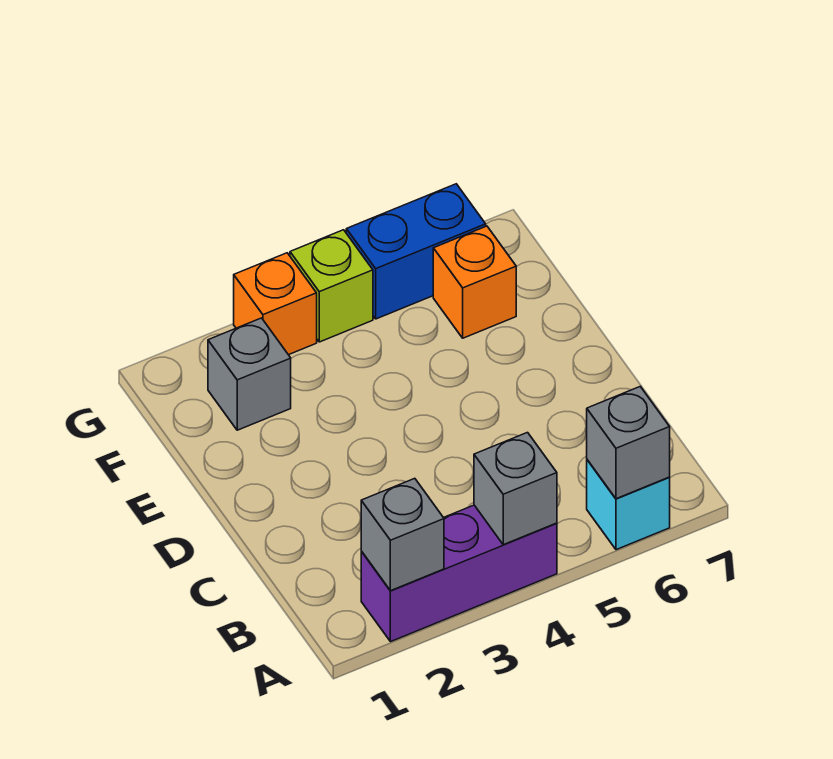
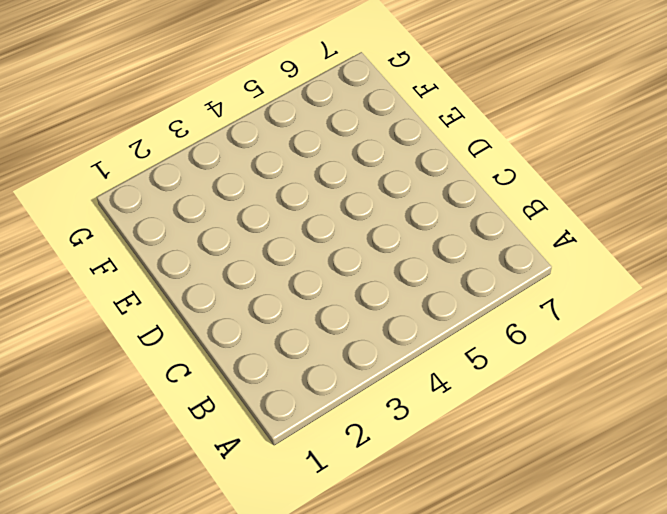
none -> purple brick A2:A4 level 1
none -> cyan brick A6 level 1

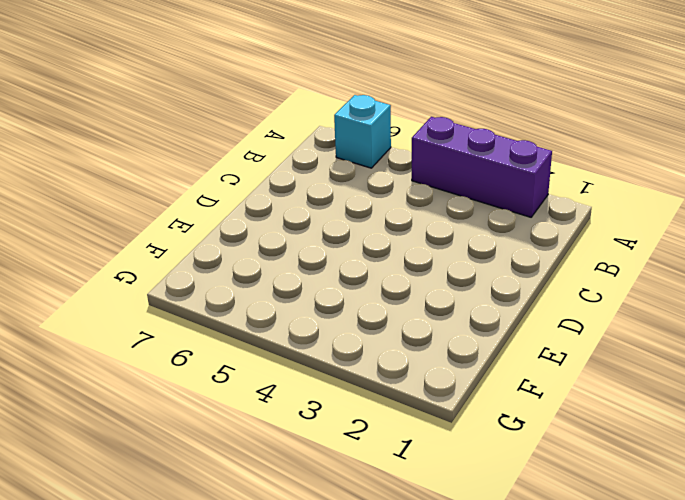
none -> grey brick F2 level 1
none -> orange brick F6 level 1

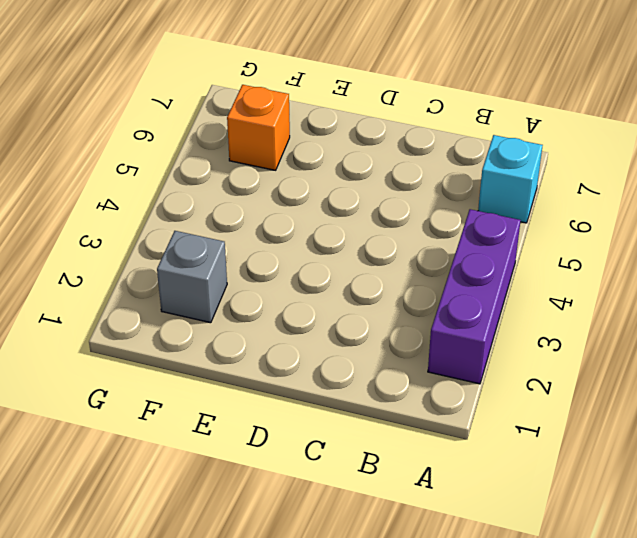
none -> orange brick G3 level 1
none -> lime brick G4 level 1

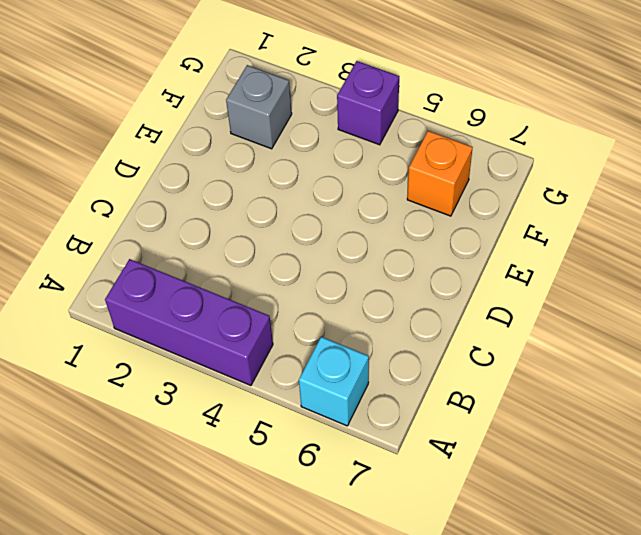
purple brick G4 level 1 -> lime brick G4 level 1
none -> orange brick G3 level 1
none -> blue brick G5:G6 level 1

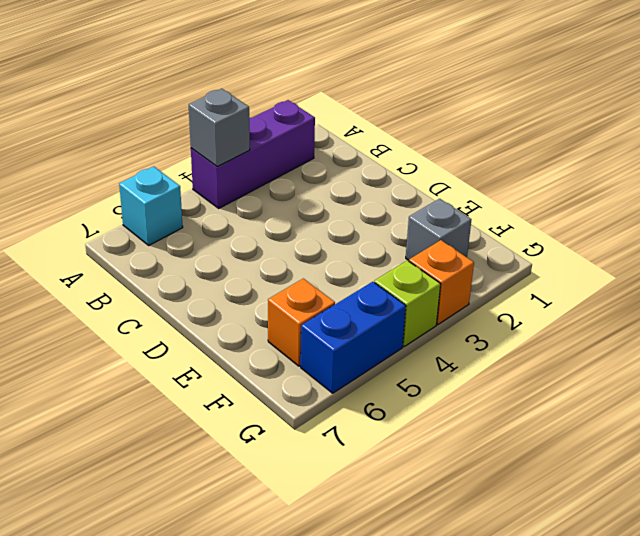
none -> grey brick A2 level 2
none -> grey brick A6 level 2

